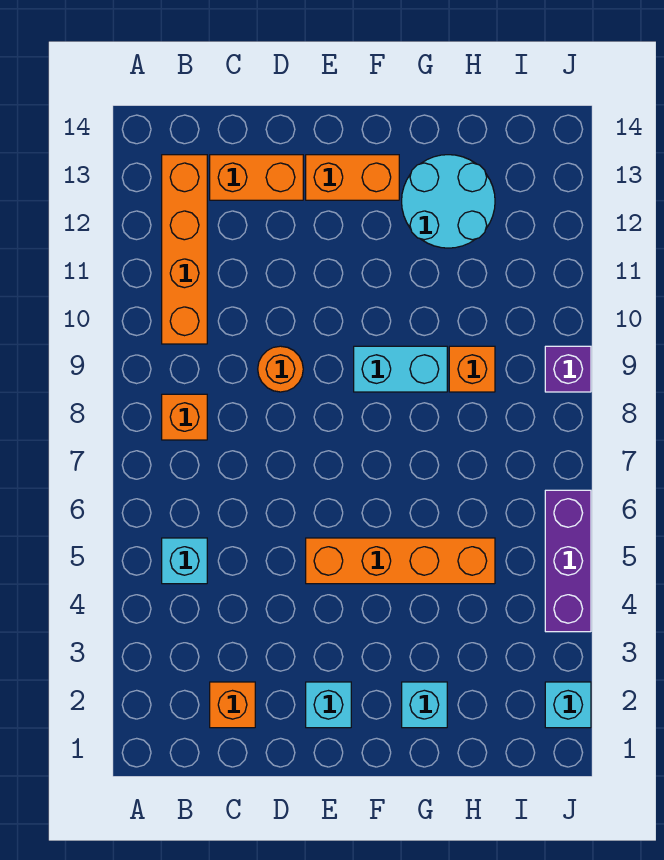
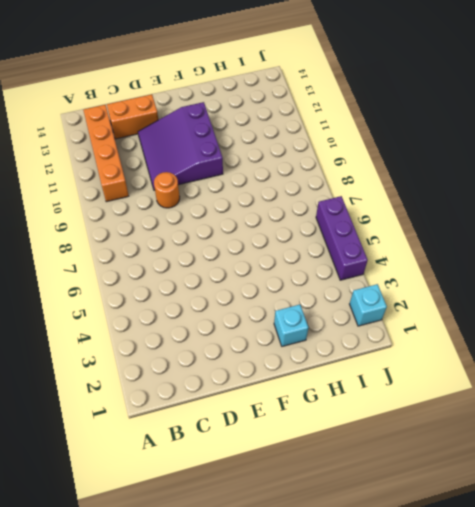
purple slope D10:F12 level 1 top F -> none
none -> cyan brick B5 level 1
none -> orange brick B8 level 1
none -> orange brick C2 level 1

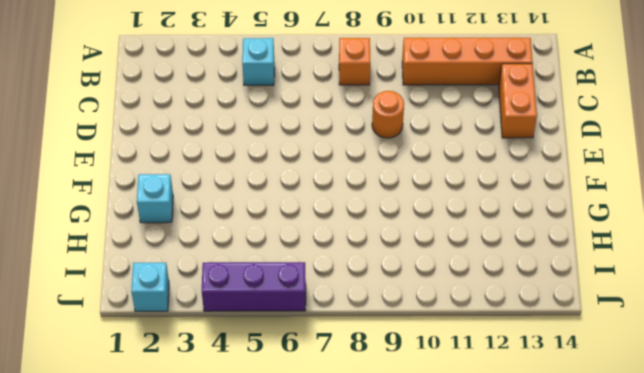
none -> orange brick C2 level 1
none -> cyan brick E2 level 1
none -> orange brick E5:H5 level 1

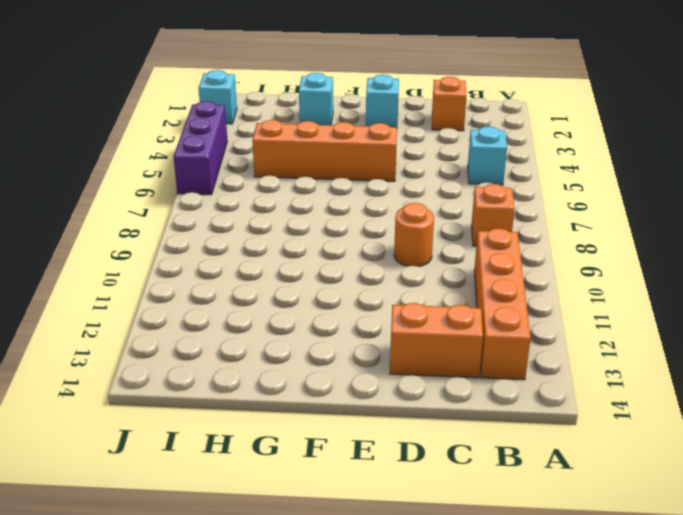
none -> orange brick E13:F13 level 1
none -> cyan brick F9:G9 level 1
none -> cyan round brick G12:H13 level 1

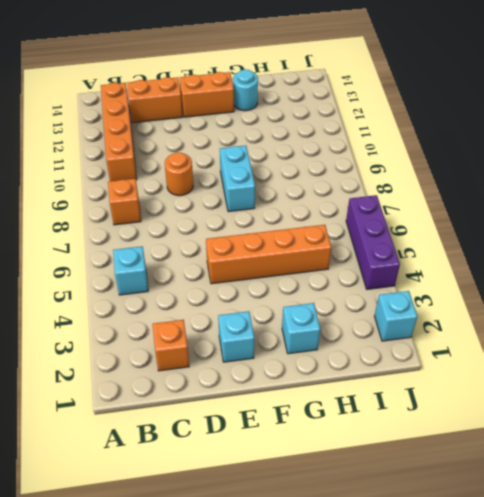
cyan brick F8:F9 level 1 -> cyan brick F9:G9 level 1
cyan round brick G13 level 1 -> cyan round brick G12:H13 level 1
none -> orange brick H9 level 1
none -> purple brick J9 level 1

